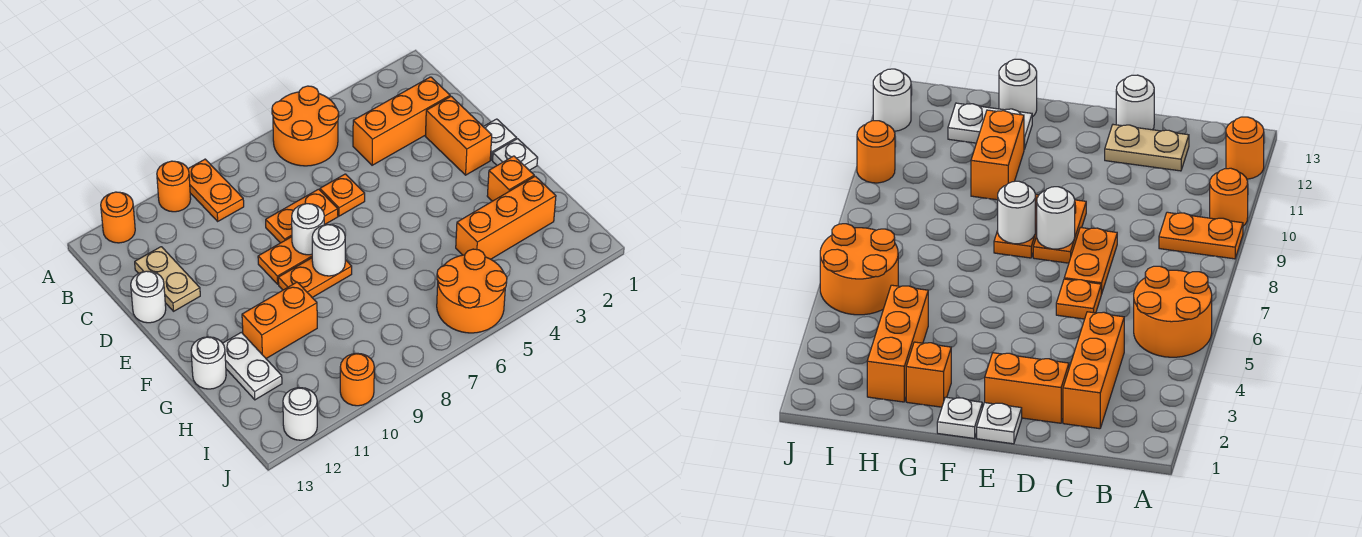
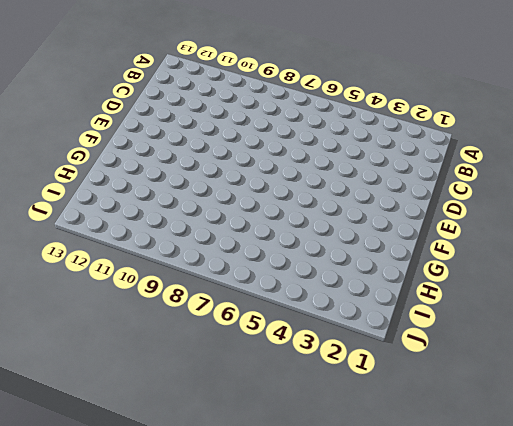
none -> orange round brick A5:B6 level 1
none -> orange plate A9:B9 level 1
none -> orange round brick A10 level 1

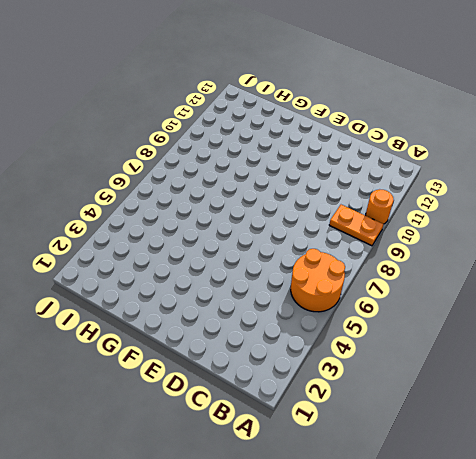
none -> orange round brick A12 level 1
none -> orange brick C2:C4 level 1
none -> tan plate C12:D12 level 1

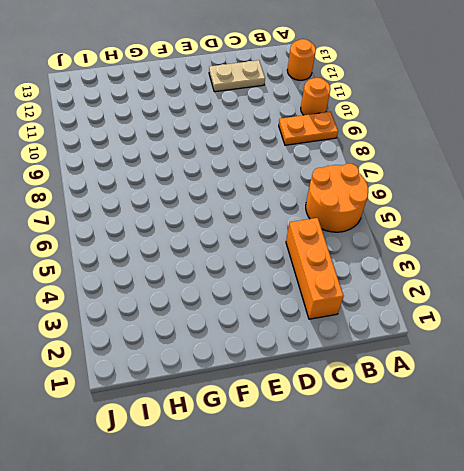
none -> orange brick D2:E2 level 1
none -> orange plate D6 level 1
none -> orange plate D7:D8 level 1

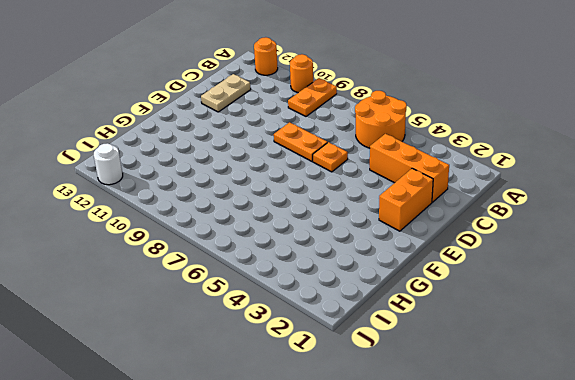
none -> white round brick D13 level 1
none -> white plate E1 level 1
none -> orange plate E8:E9 level 1

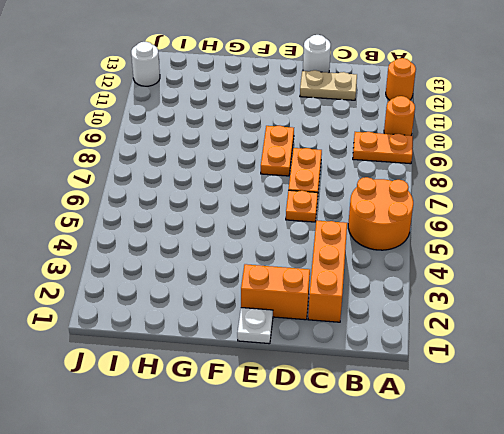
none -> white plate F1 level 1
none -> orange plate F8:F9 level 1
none -> orange brick G2 level 1

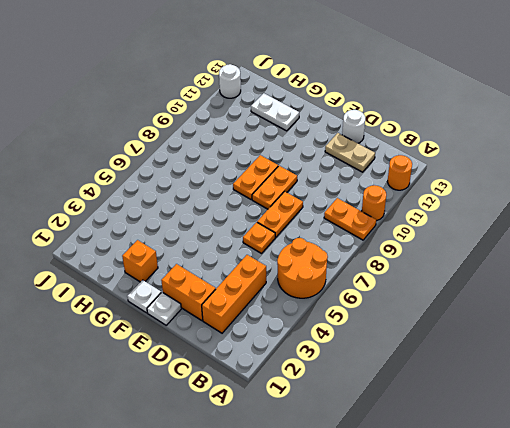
none -> orange brick G10:G11 level 1
none -> white round brick G13 level 1
none -> orange brick H2:H4 level 1

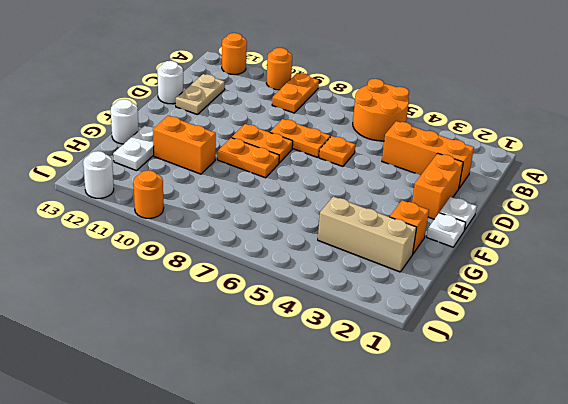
tan brick H2:H4 level 1 -> orange brick H2:H4 level 1
none -> orange round brick I5:J6 level 1
none -> white round brick E8 level 2
none -> white round brick F8 level 2

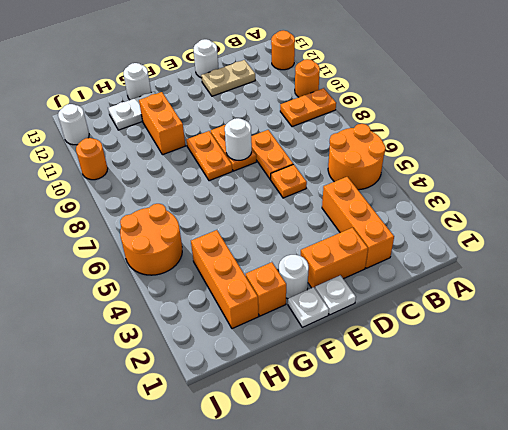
white round brick F2 level 1 -> white round brick F8 level 2

